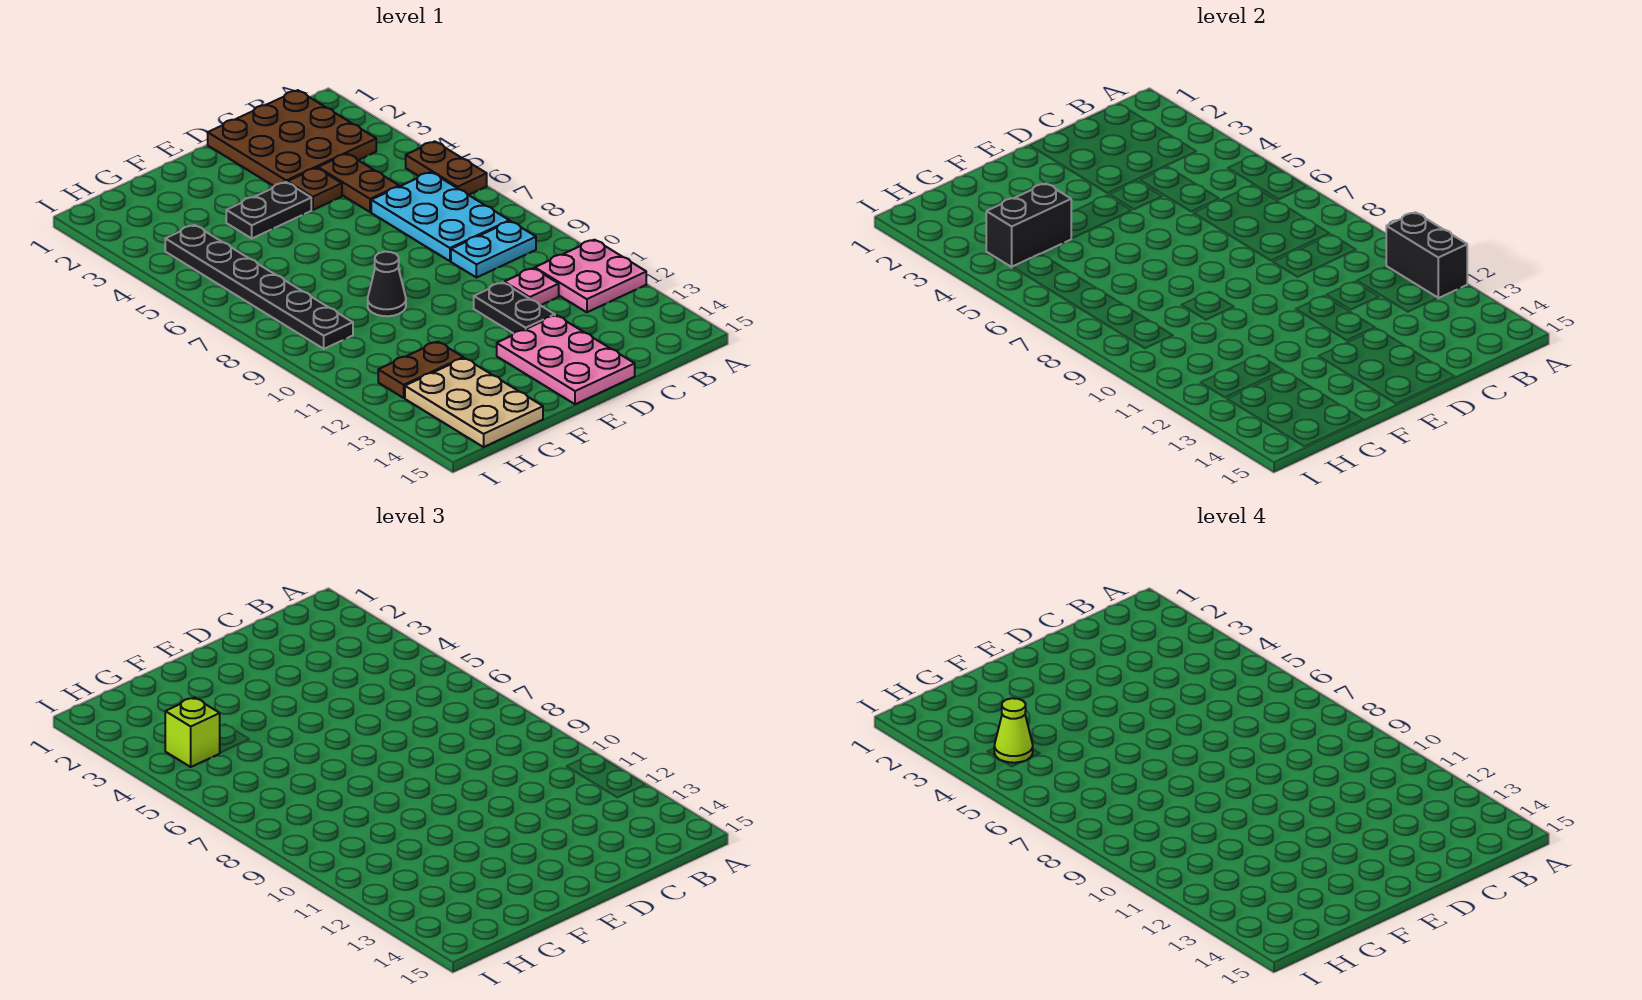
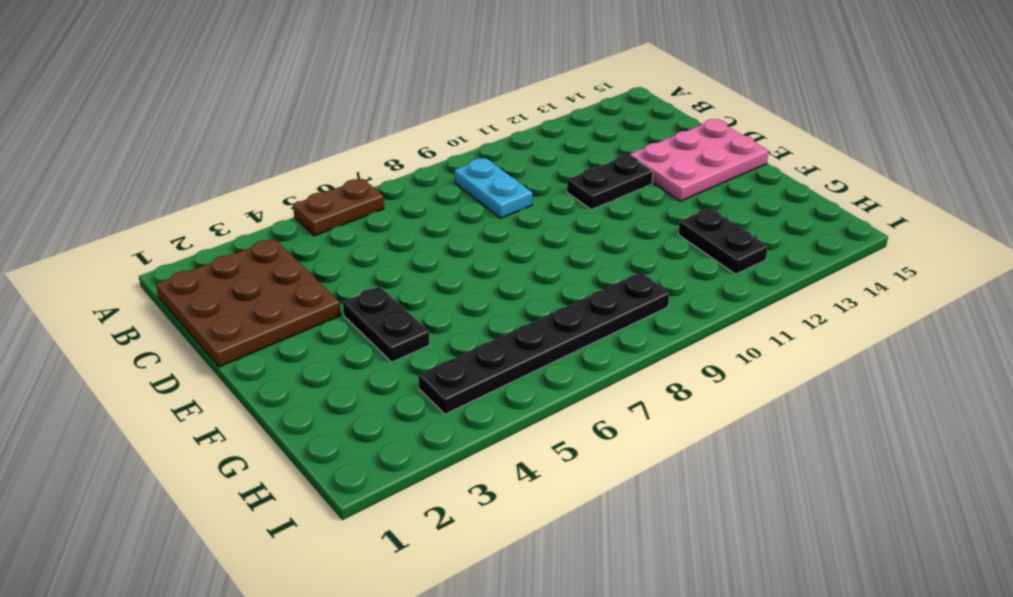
black plate G12:H12 level 1 -> brown plate G12:H12 level 1
none -> pink plate A11:B12 level 1
none -> cyan plate B6:C8 level 1
none -> brown plate C4:C5 level 1

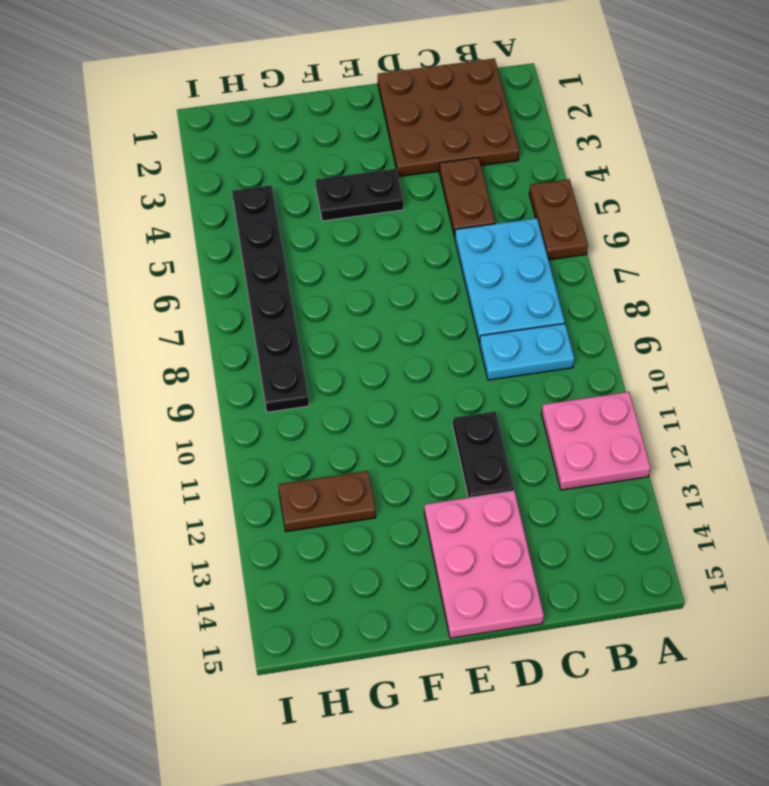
none -> pink plate C11 level 1
none -> brown plate D4 level 1
none -> black cone F9 level 1

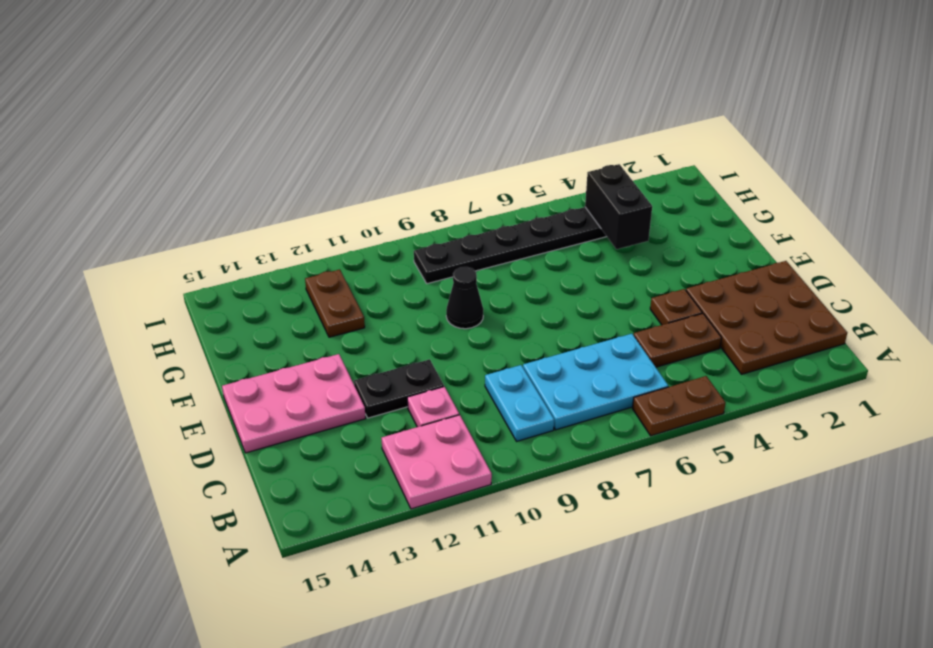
none -> black plate E4:F4 level 1
none -> tan plate G13:H15 level 1
none -> black brick A11:A12 level 2

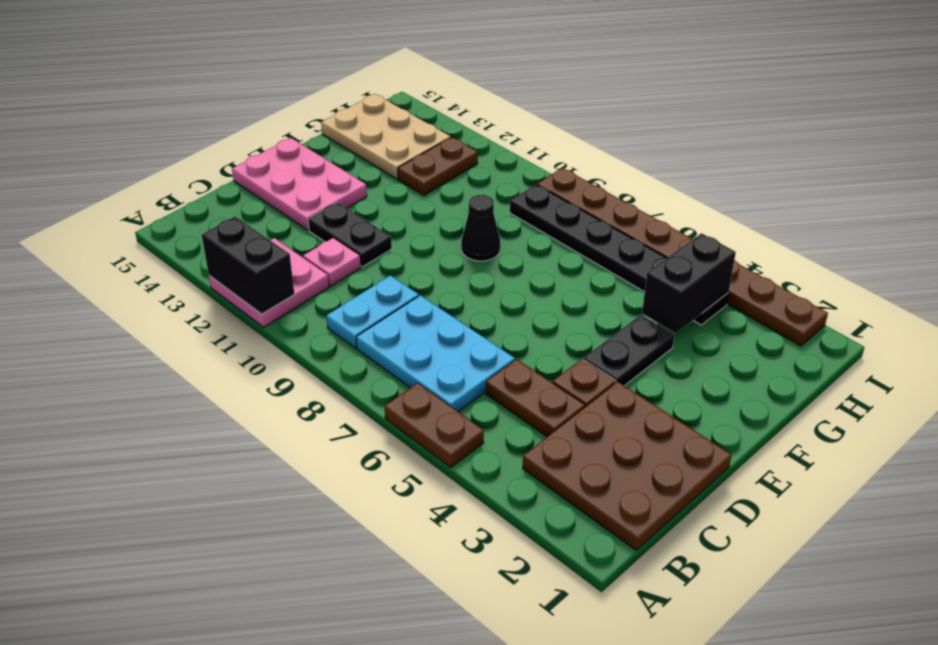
brown plate I2:I9 level 1 -> none
none -> lime brick H4 level 3
none -> lime cone H4 level 4

